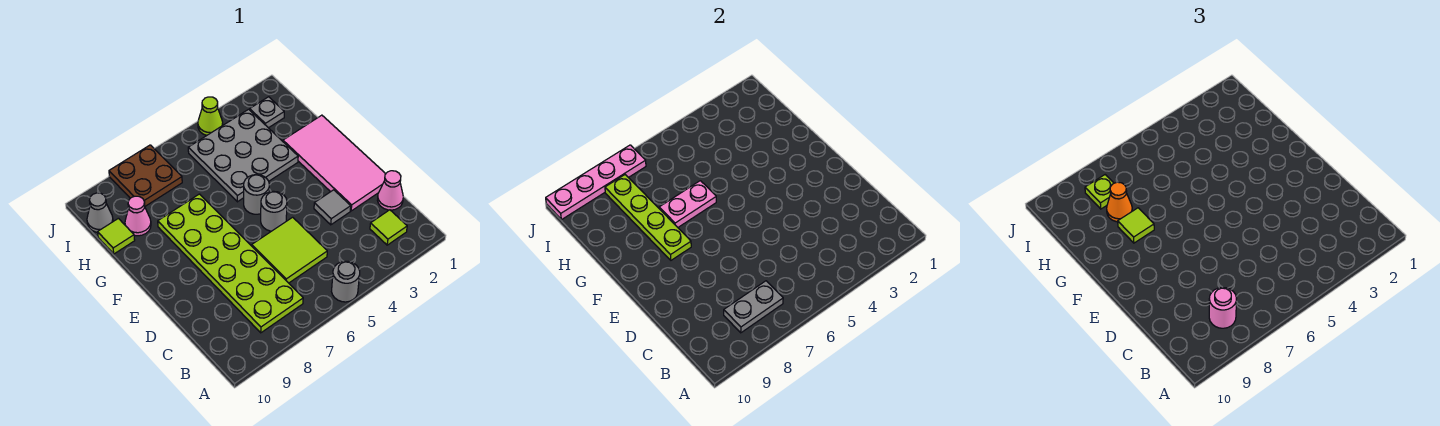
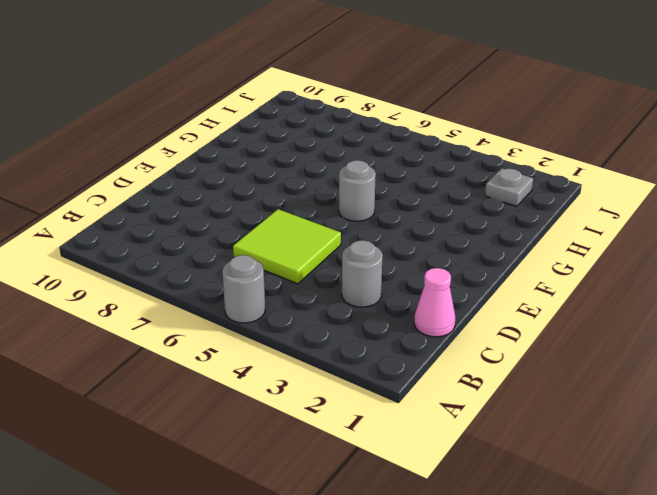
grey round brick C3 level 1 -> grey round brick E5 level 1
none -> lime tile B2 level 1
none -> lime plate B7:G8 level 1
none -> pink tile D1:G2 level 1

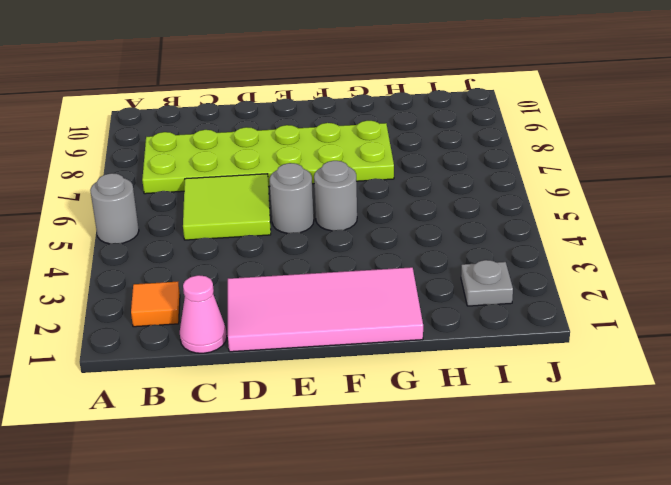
orange tile B2 level 1 -> lime tile B2 level 1
none -> grey tile D3 level 1
none -> grey plate G3:I5 level 1
none -> pink cone H9 level 1

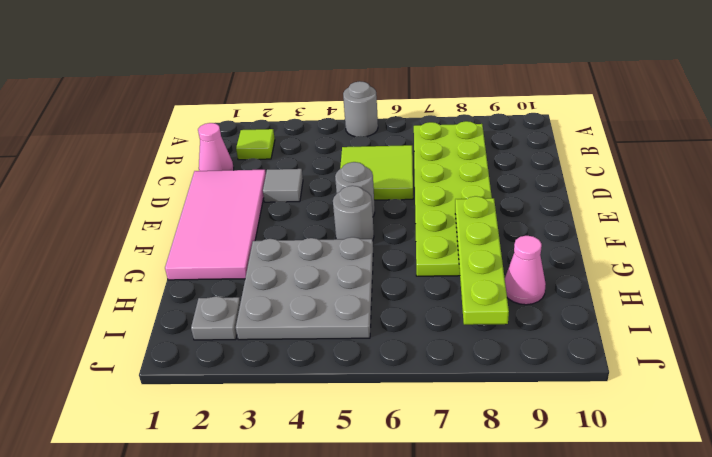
none -> lime tile H10 level 1
none -> brown plate I7:J8 level 1
none -> grey cone I10 level 1

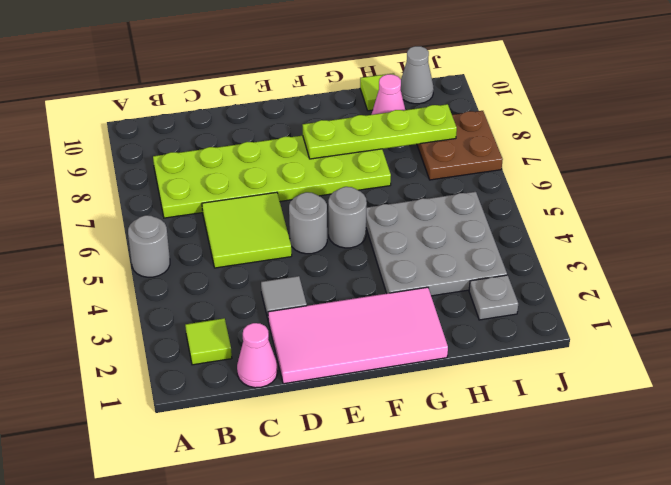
none -> lime cone J4 level 1
none -> grey plate B7:B8 level 2
none -> pink plate G6:G7 level 2

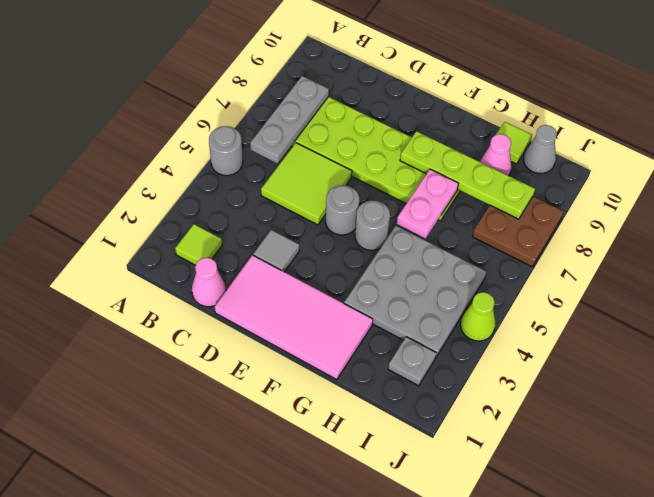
grey plate B6:B8 level 2 -> grey plate B7:B8 level 2
none -> pink plate J7:J10 level 2
none -> pink round brick B8 level 3
none -> lime tile G8 level 3

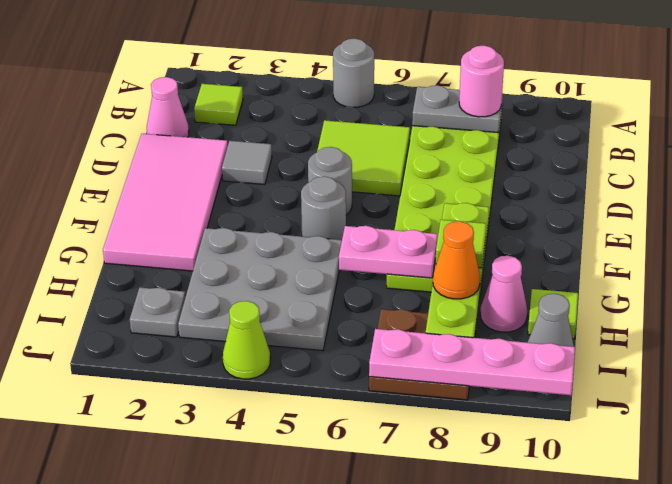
none -> lime plate I8 level 3

